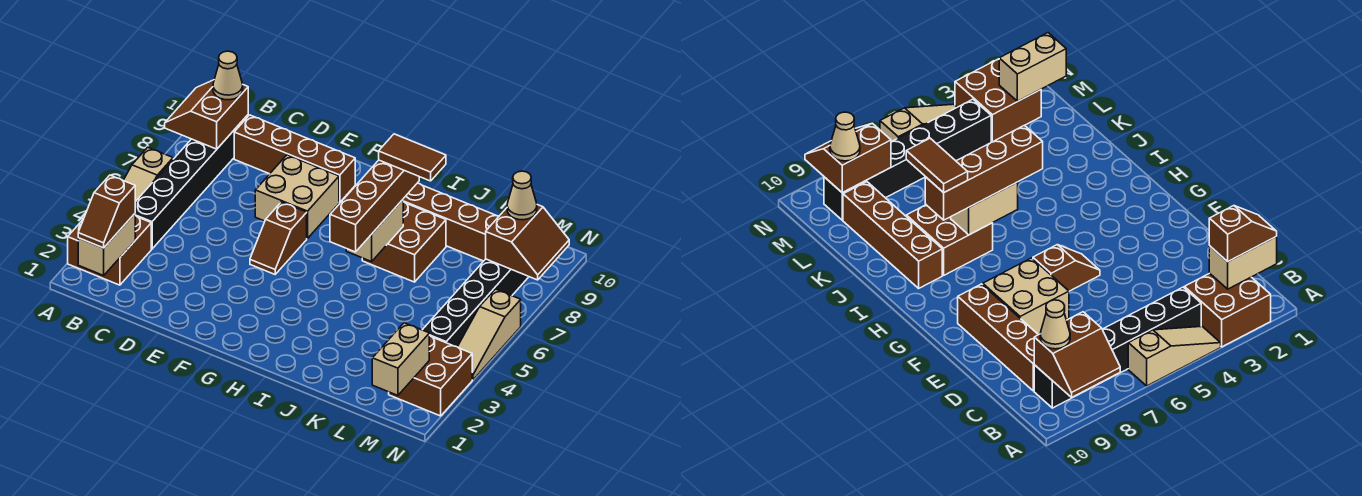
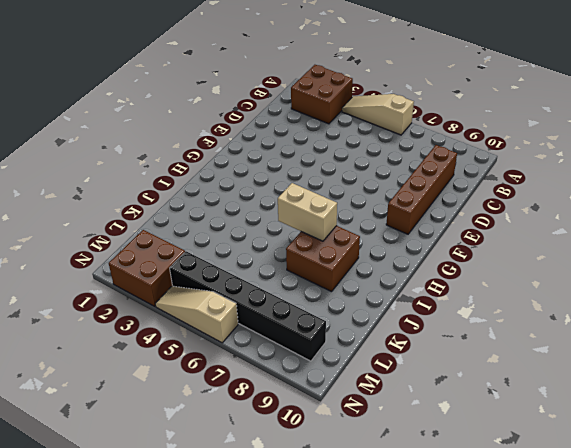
none -> black brick B4:B9 level 1
none -> tan brick E7:F8 level 1
none -> brown slope F5:F6 level 1 top 6

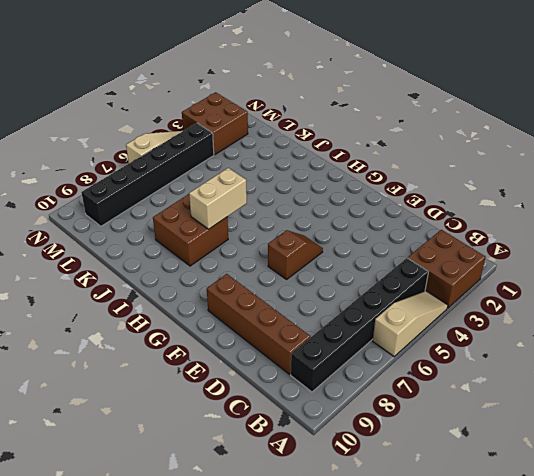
none -> tan brick E7:F8 level 1
none -> brown brick I9:L9 level 1
none -> brown slope A8:B9 level 2 top B

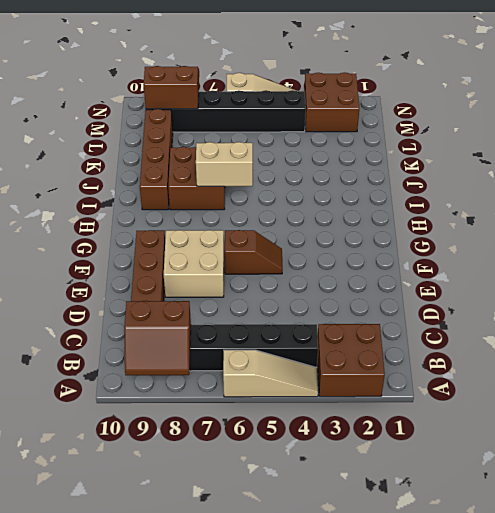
none -> tan brick B1:B2 level 2
none -> tan brick M1:M2 level 2
none -> brown slope B1:B2 level 3 top 2

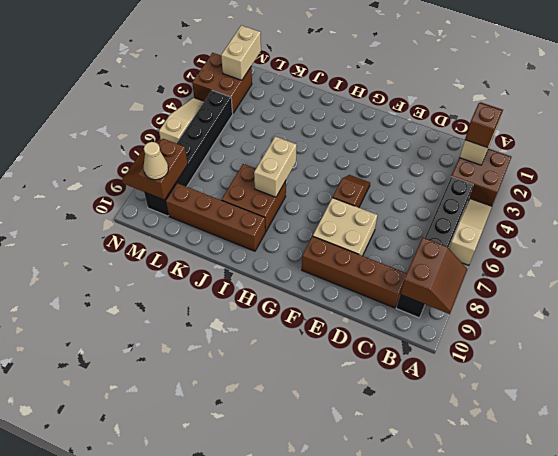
none -> tan cone B9 level 3
none -> brown brick I5:I8 level 3
none -> brown tile I8:J8 level 4

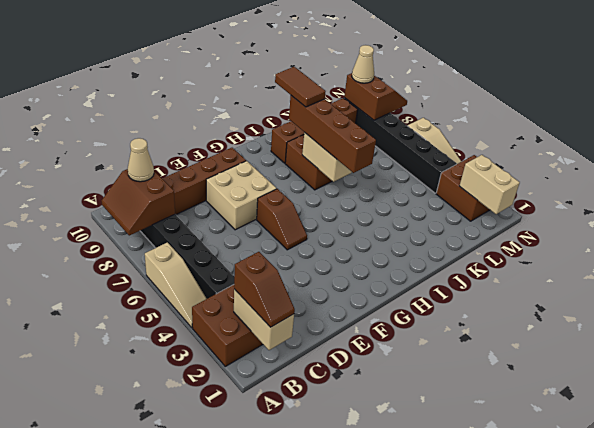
brown tile I8:I9 level 4 -> brown tile I8:J8 level 4

